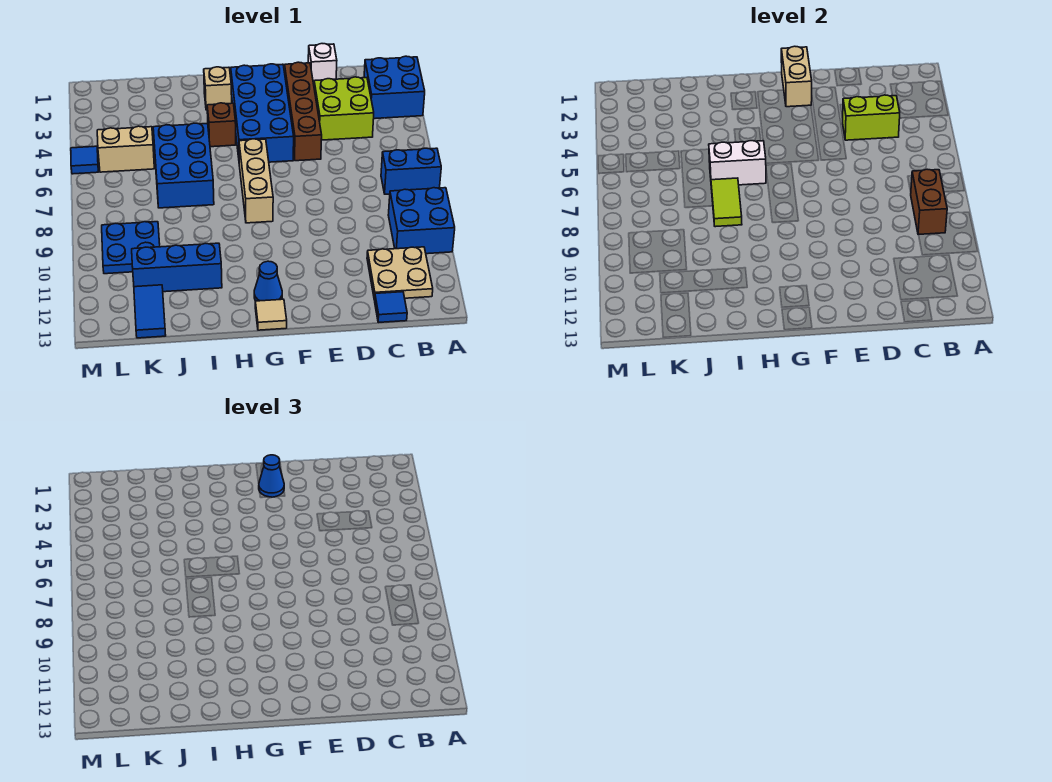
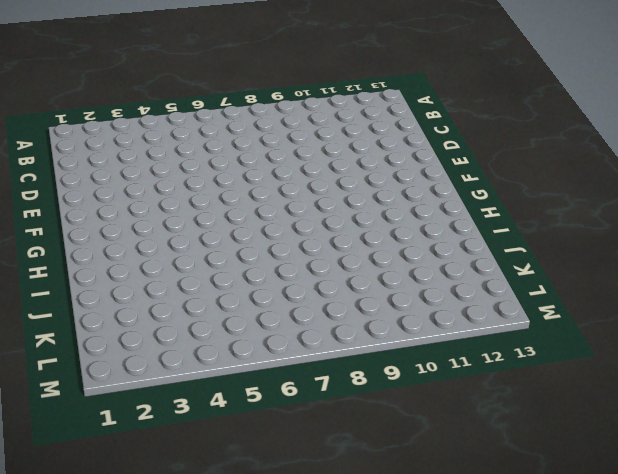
none -> blue brick A2:B3 level 1
none -> blue brick A7:B7 level 1
none -> blue brick A9:B10 level 1

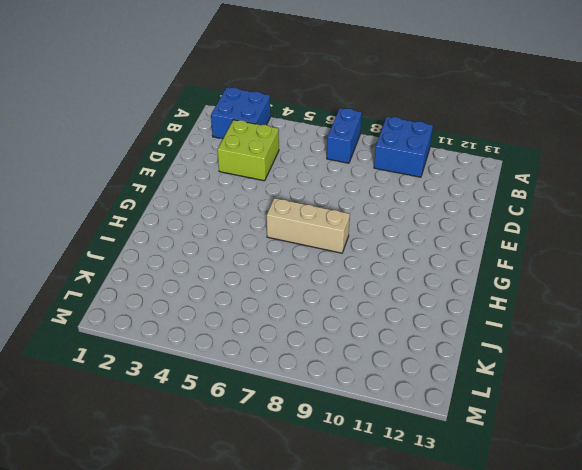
none -> tan plate B11:C12 level 1
none -> blue tile C13 level 1
none -> white brick D1 level 1

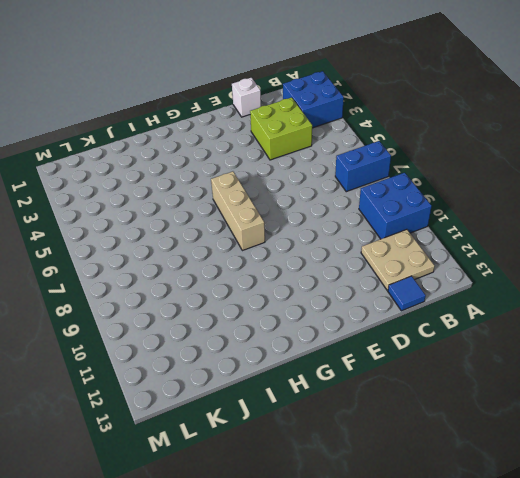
none -> brown brick E2:E5 level 1
none -> blue brick F2:G5 level 1
none -> blue cone G12 level 1

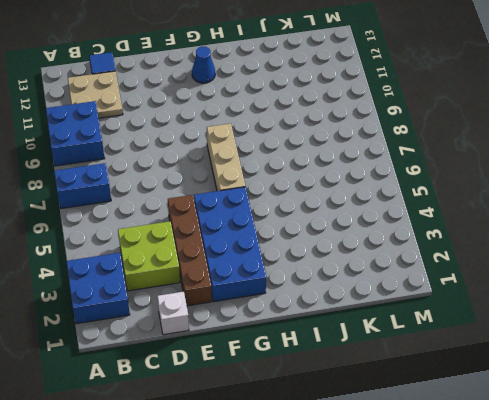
none -> tan tile G13 level 1
none -> tan brick H2 level 1
none -> brown brick H4 level 1

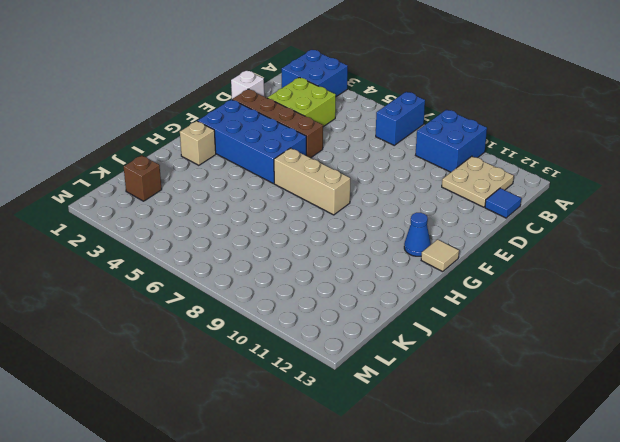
brown brick K2 level 1 -> brown brick H4 level 1
none -> blue brick I5:J7 level 1
none -> blue brick I11:K11 level 1
none -> tan brick K5:L5 level 1

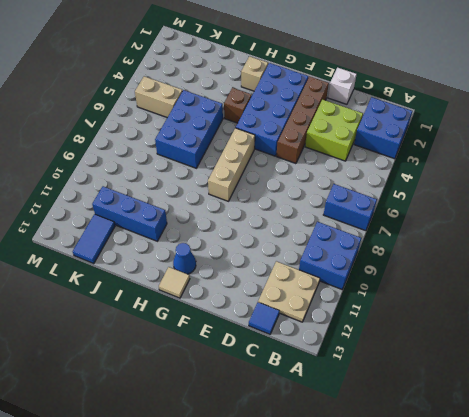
none -> blue plate K9:L10 level 1
none -> blue tile M5 level 1
none -> brown brick B8:B9 level 2

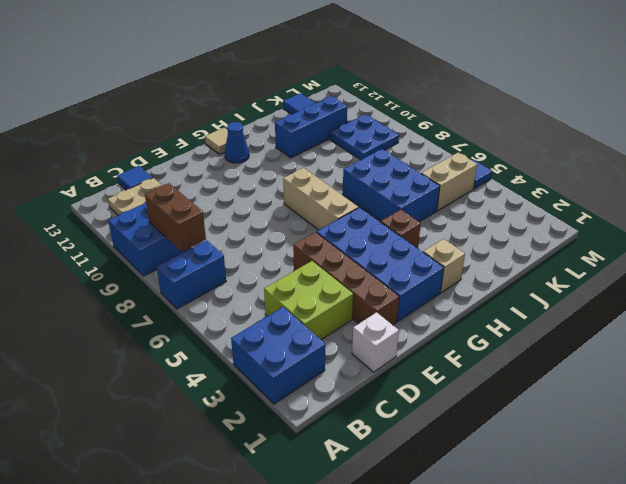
none -> lime brick C4:D4 level 2
none -> tan brick F1:F2 level 2
none -> white brick H6:I6 level 2

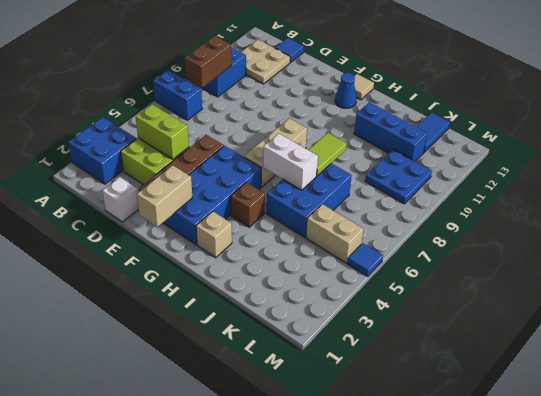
none -> blue cone F2 level 3

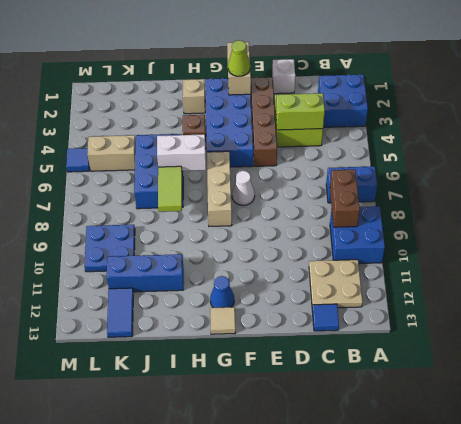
lime cone F2 level 3 -> blue cone F2 level 3
white cone F7 level 1 -> none

